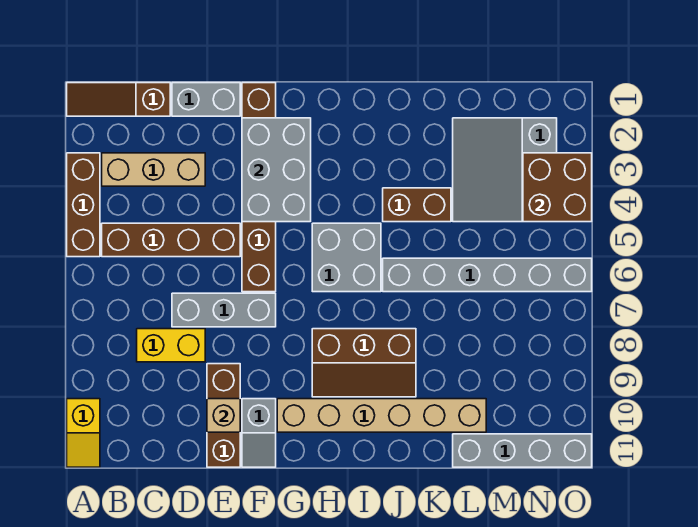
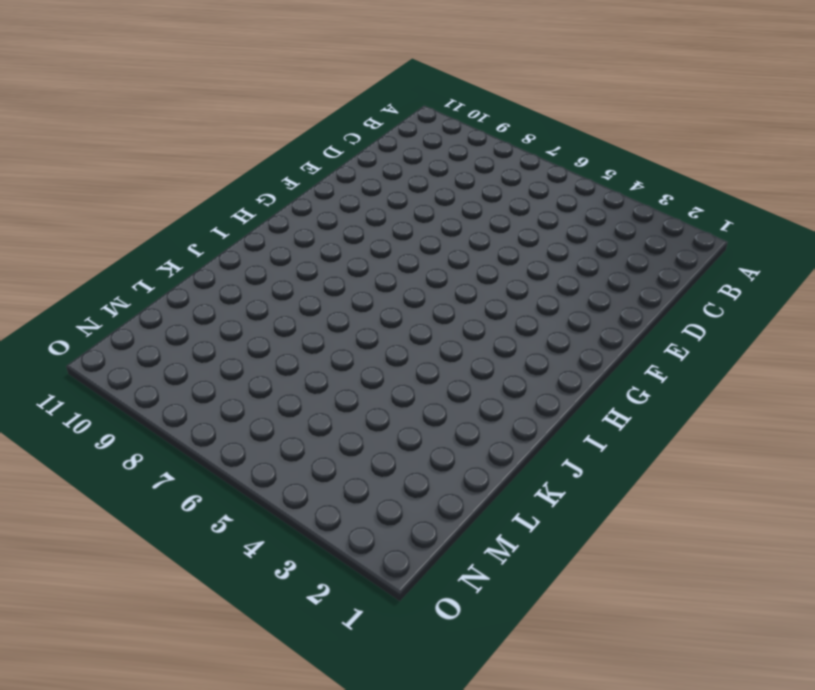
none -> brown slope A1:C1 level 1 top C
none -> brown brick A3:A5 level 1
none -> yellow slope A10:A11 level 1 top 10

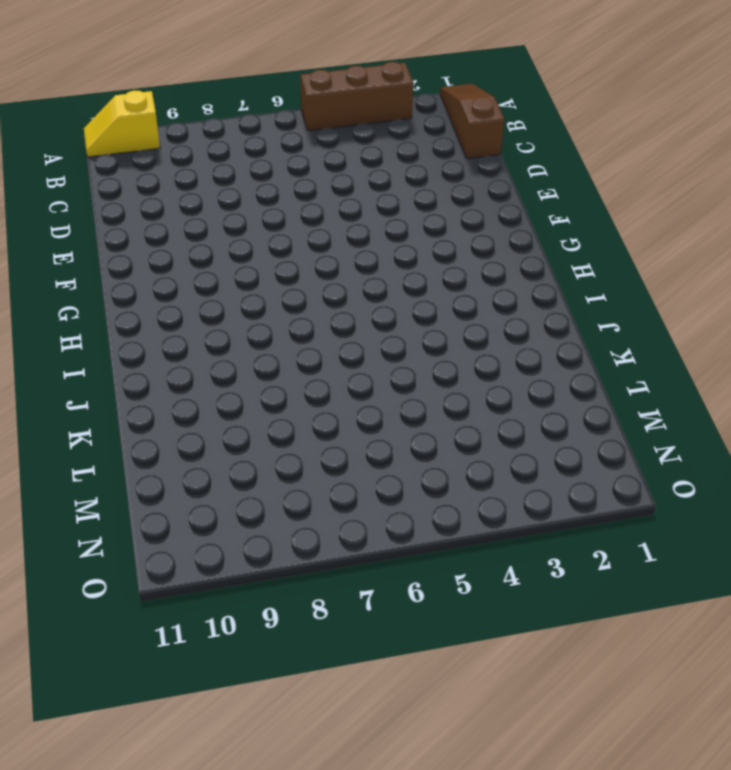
none -> tan brick B3:D3 level 1
none -> brown brick B5:E5 level 1
none -> yellow brick C8:D8 level 1

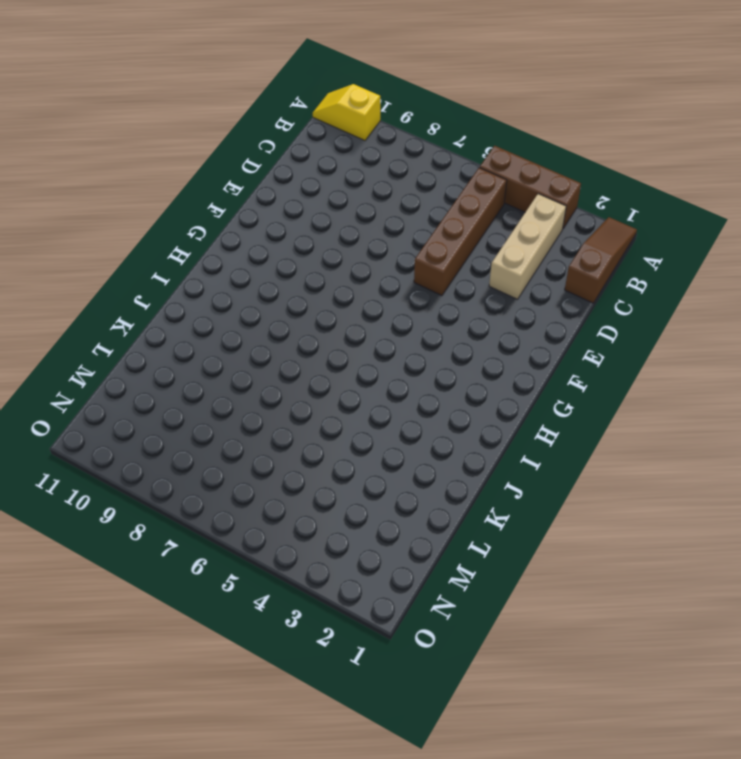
none -> yellow brick C8:D8 level 1
none -> grey brick D1:E1 level 1
none -> grey brick D7:F7 level 1

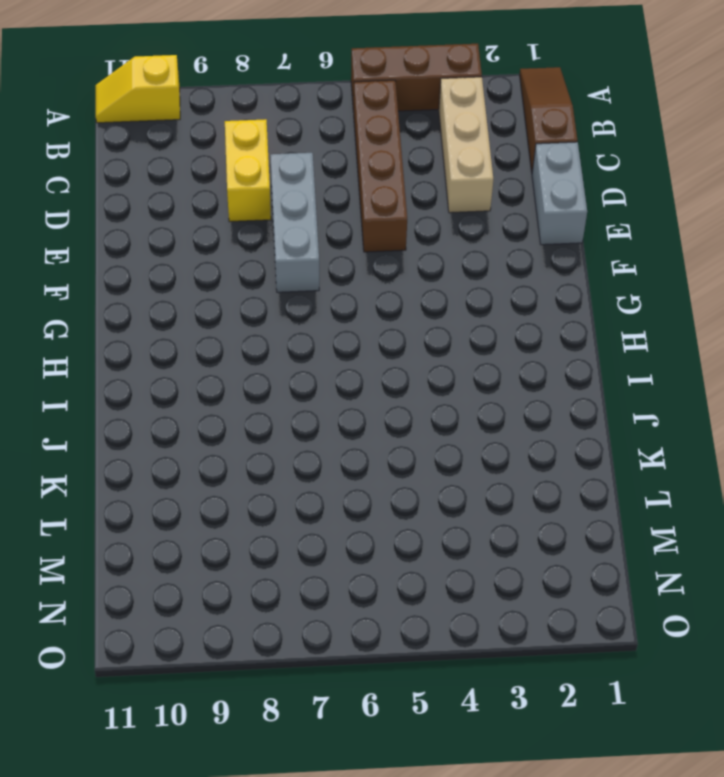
none -> brown brick E9:E11 level 1
none -> brown brick F1:F6 level 1
none -> grey slope F10:F11 level 1 top 10

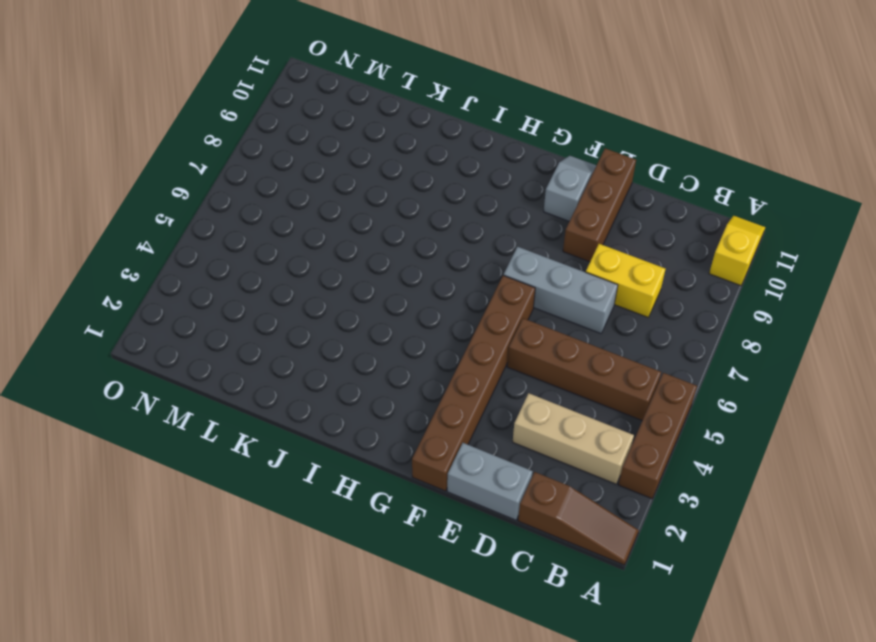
none -> tan brick G10:L10 level 1
none -> grey brick H5:I6 level 1
none -> brown slope H8:J9 level 1 top 8

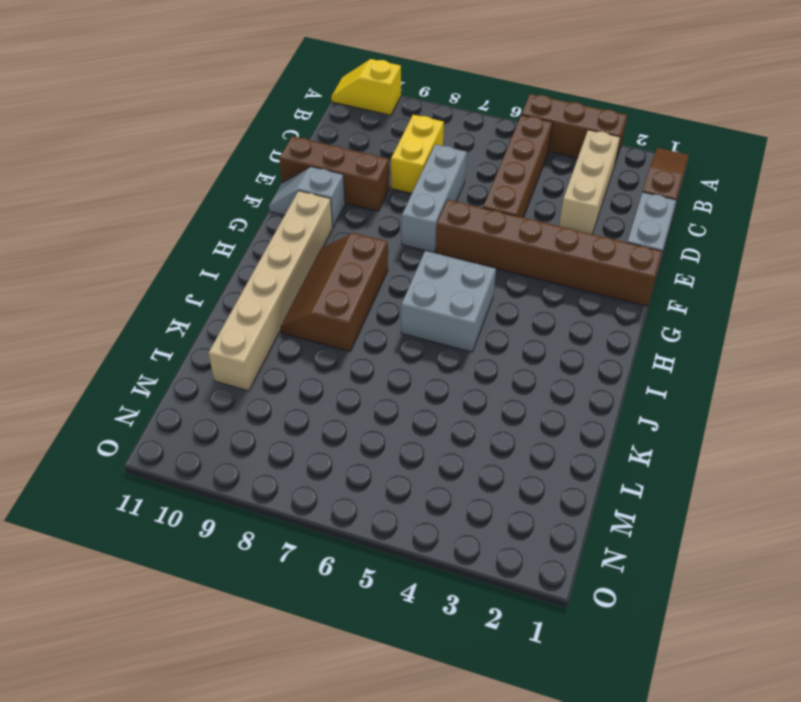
none -> brown brick J4:K4 level 1
none -> grey brick J6:O6 level 1
none -> grey slope L2:N4 level 1 top N

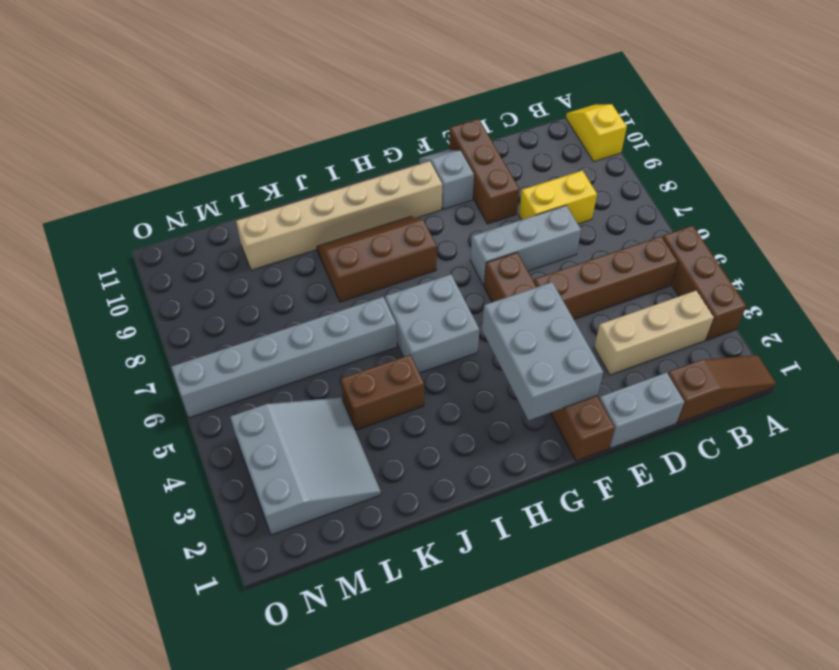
none -> grey brick L11:O11 level 1
none -> tan brick E10 level 2
none -> brown brick N3:O4 level 2

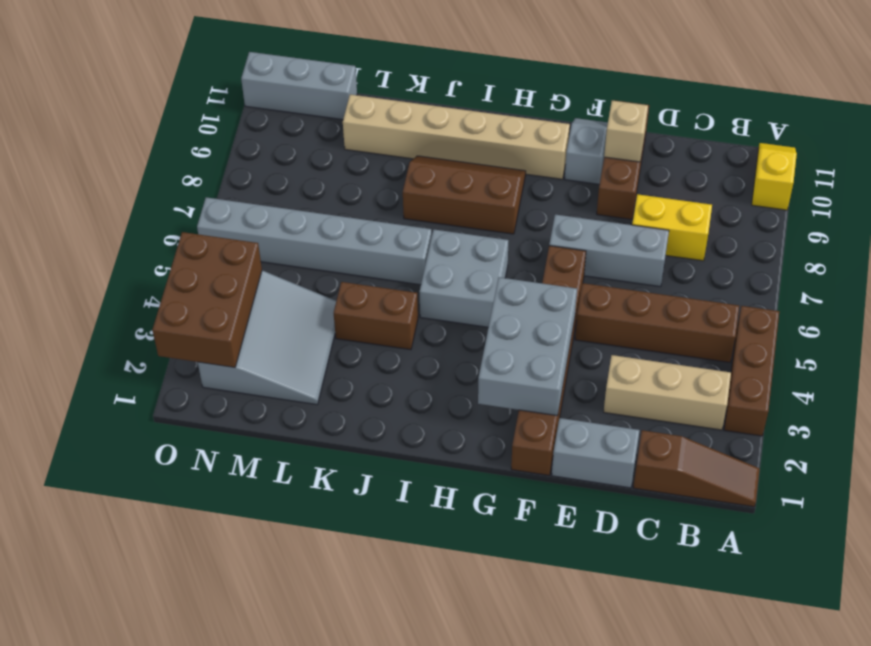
grey brick M11:O11 level 1 -> grey brick L11:O11 level 1
brown brick N2:O4 level 2 -> brown brick N3:O4 level 2

